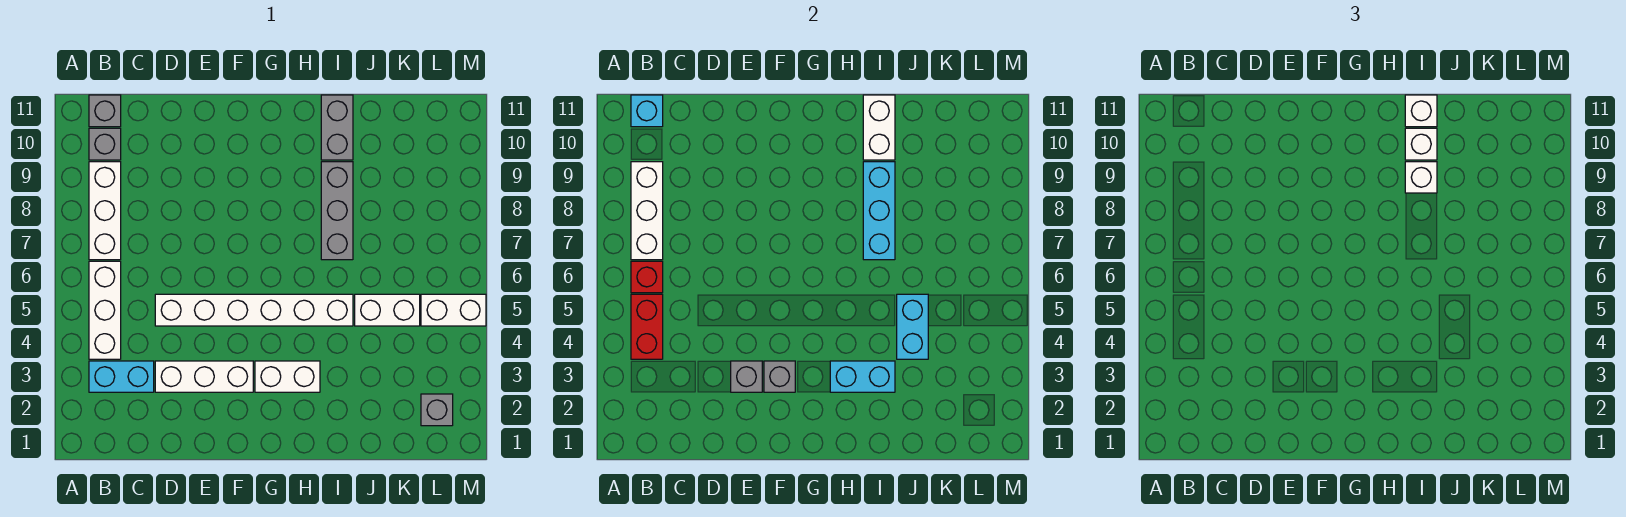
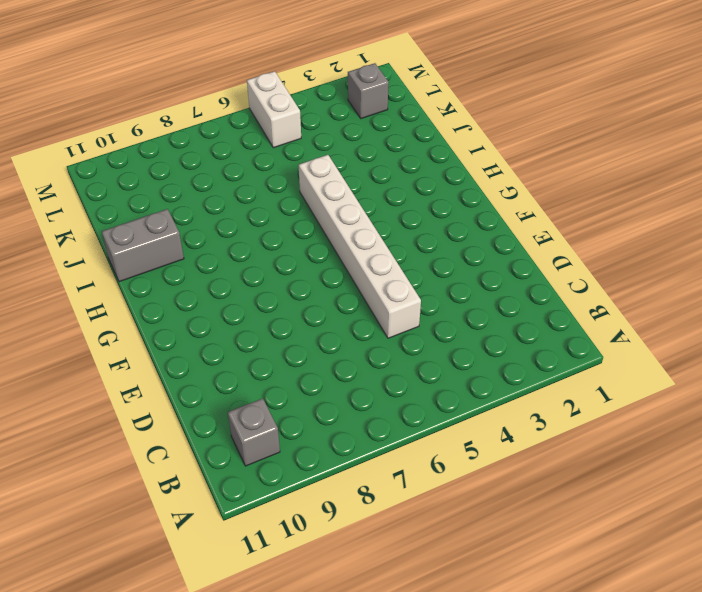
none -> cyan brick B3:C3 level 1
none -> white brick B4:B6 level 1
none -> white brick B7:B9 level 1

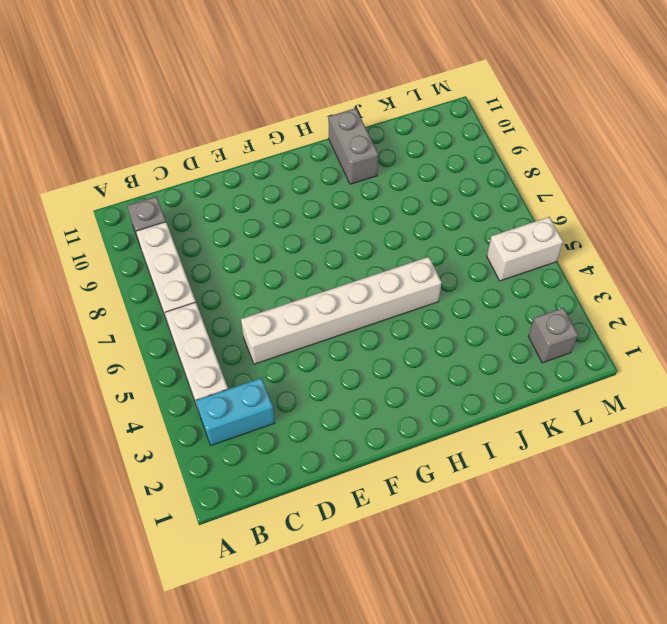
none -> grey brick B11 level 1
none -> white brick D3:F3 level 1
none -> white brick G3:H3 level 1

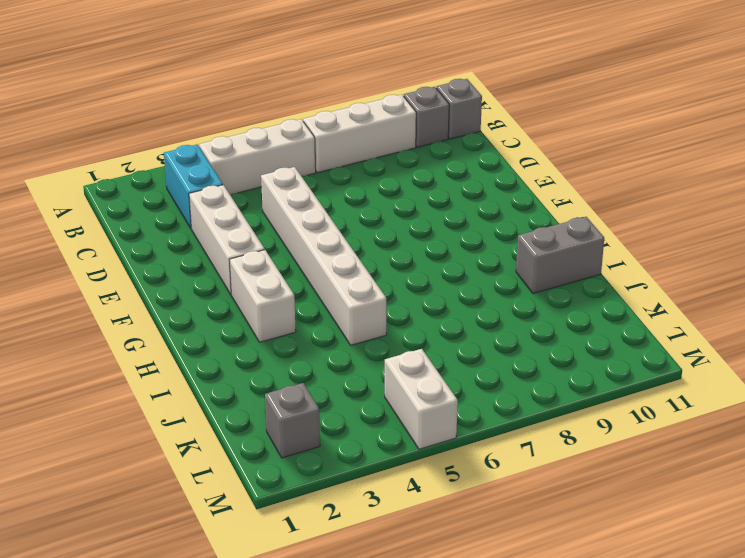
none -> grey brick I7:I9 level 1
none -> white brick J5:K5 level 1
none -> red brick B4:B5 level 2

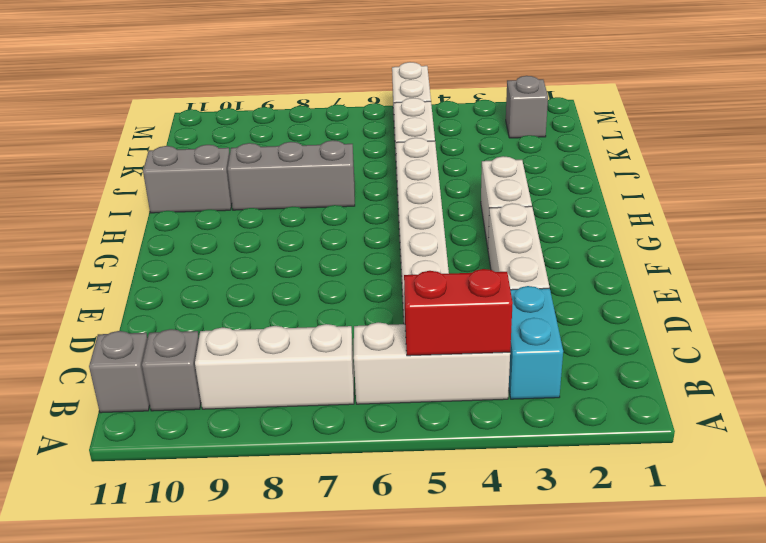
none -> red brick B6 level 2
none -> white brick B7:B9 level 2
none -> cyan brick B11 level 2

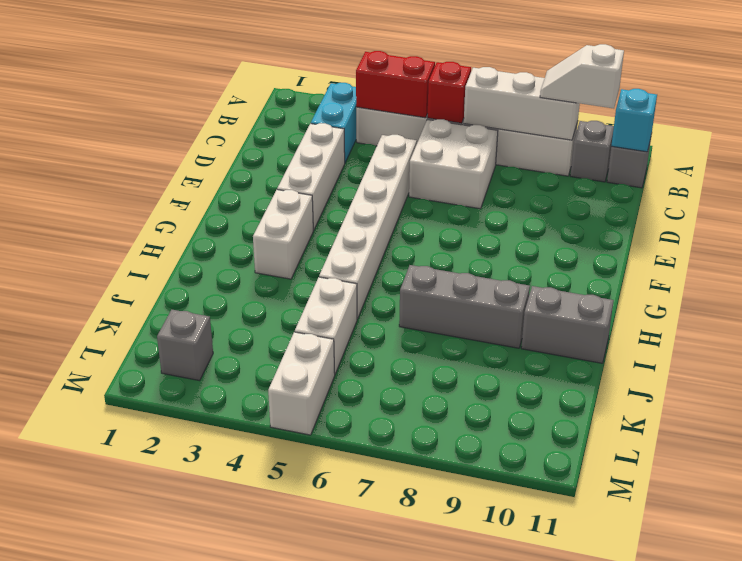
white slope B9:B10 level 3 top 10 -> none
white brick C6:D7 level 1 -> none
none -> grey brick E3 level 2
none -> grey brick F3 level 2
none -> cyan brick H3:I3 level 2

